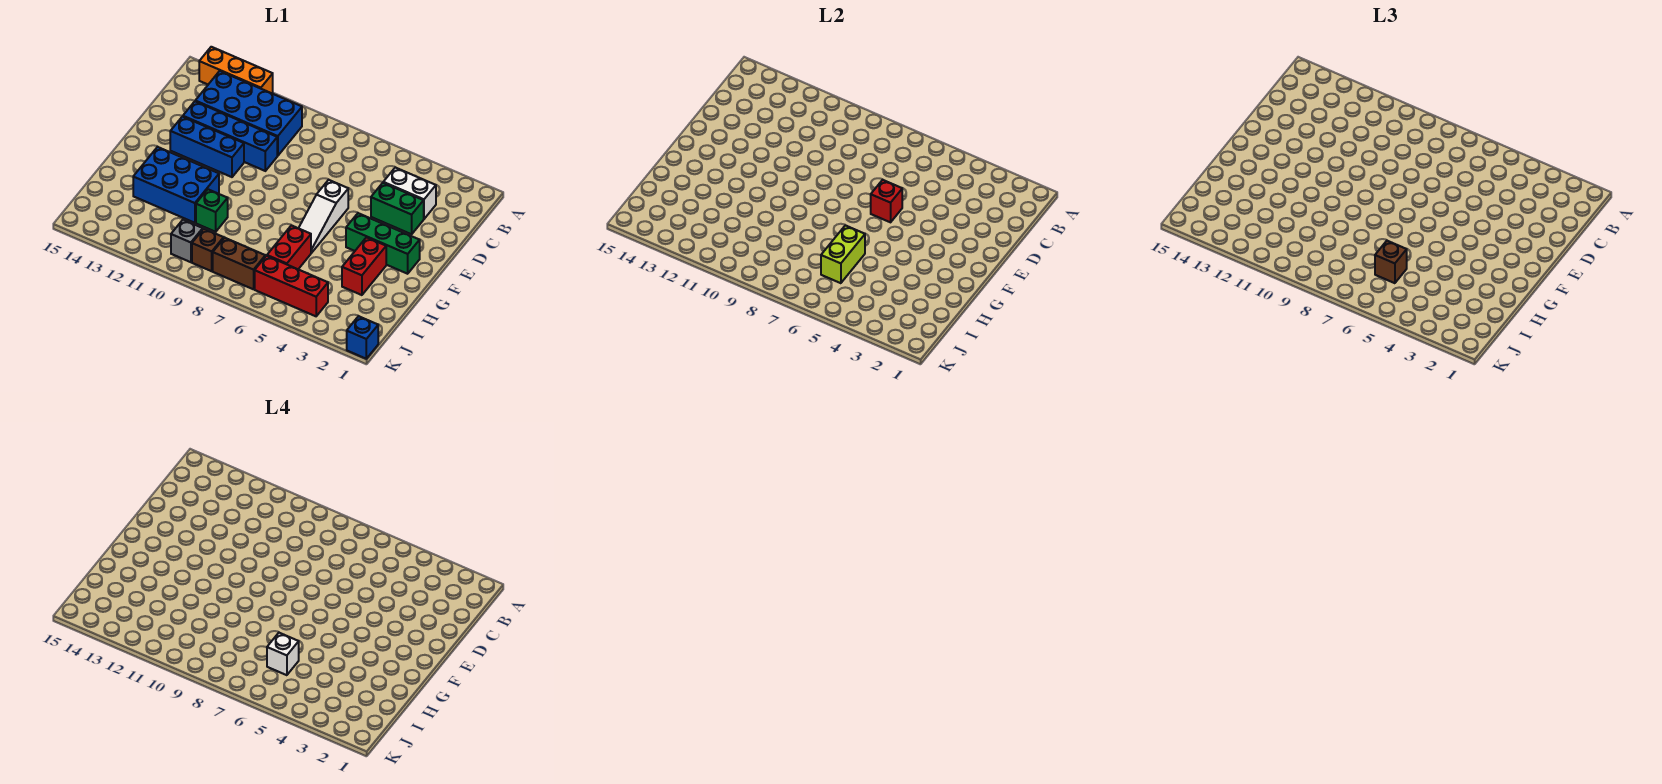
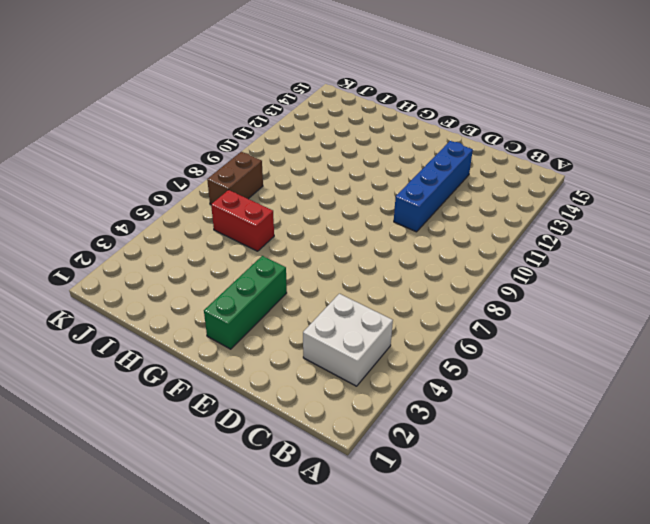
white brick B3:C4 level 1 -> white brick C3:C4 level 1
none -> orange brick A12:A14 level 1
none -> blue brick B10:C13 level 1
none -> green brick D3:D4 level 1

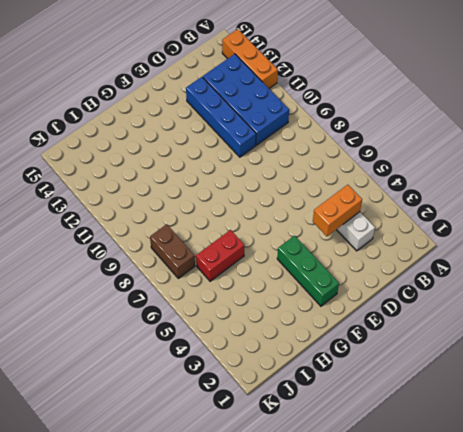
orange brick C4:D4 level 2 -> none
none -> green brick D3:D4 level 1
none -> white slope E6:G6 level 1 top E
none -> blue brick E11:E13 level 1

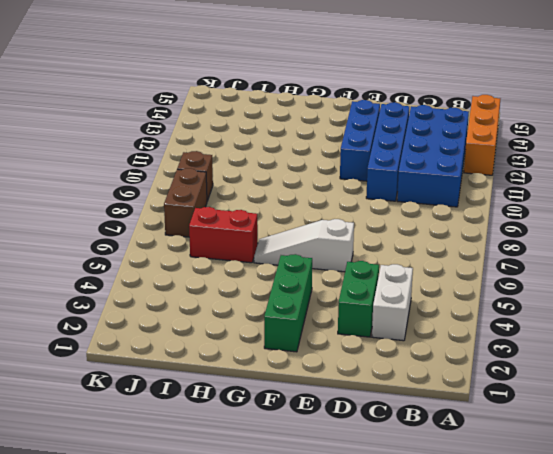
none -> red brick G3:H3 level 1
none -> blue brick G11:H13 level 1
none -> green brick H10 level 1

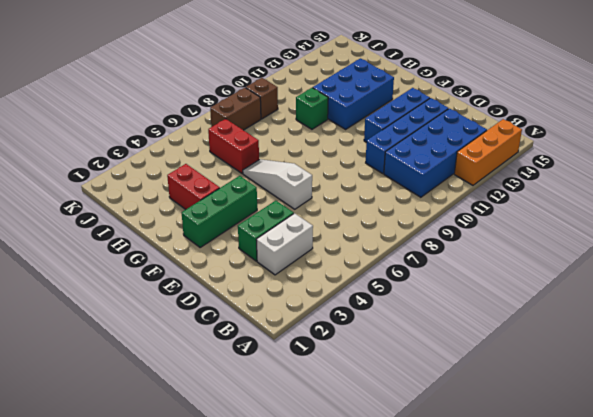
none -> red brick J4:J6 level 1
none -> grey brick J10 level 1
none -> blue brick K1 level 1

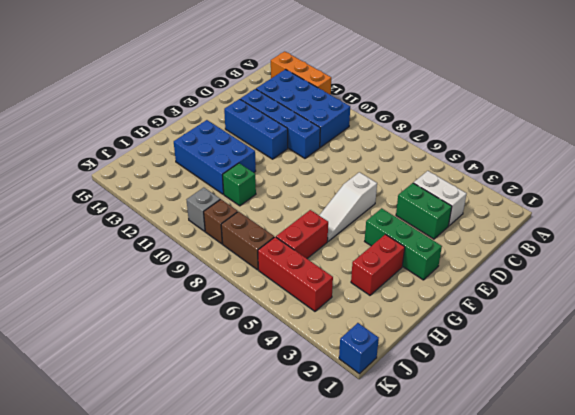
none -> red brick E6 level 2
none -> lime brick H6:I6 level 2
none -> brown brick I6 level 3

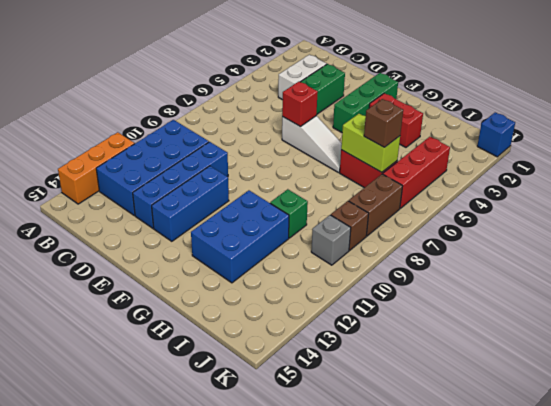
none -> white brick I6 level 4

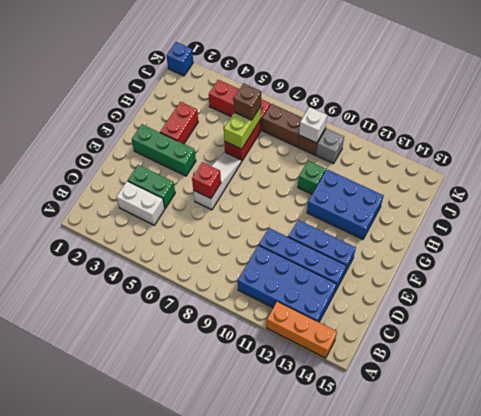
white brick J9 level 2 -> white brick I6 level 4

